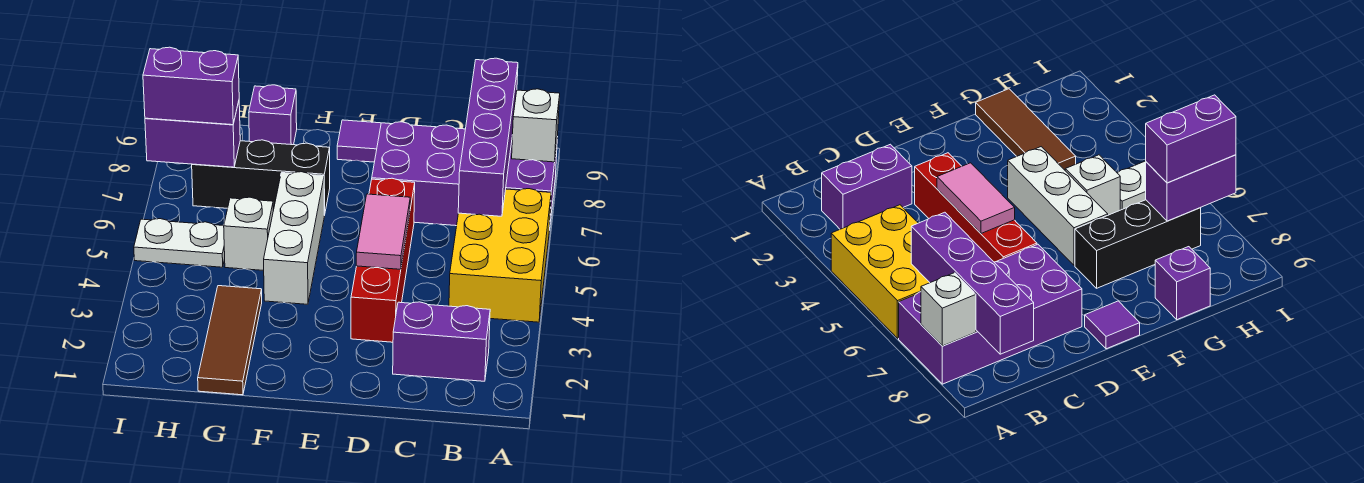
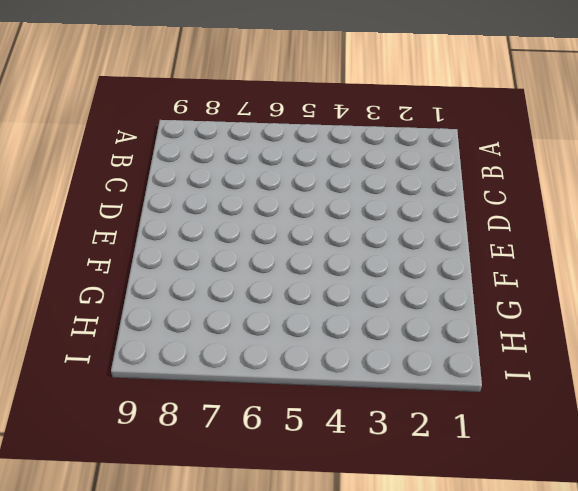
none -> yellow brick A4:B6 level 1
none -> purple brick A7:D8 level 1
none -> purple brick B2:C2 level 1

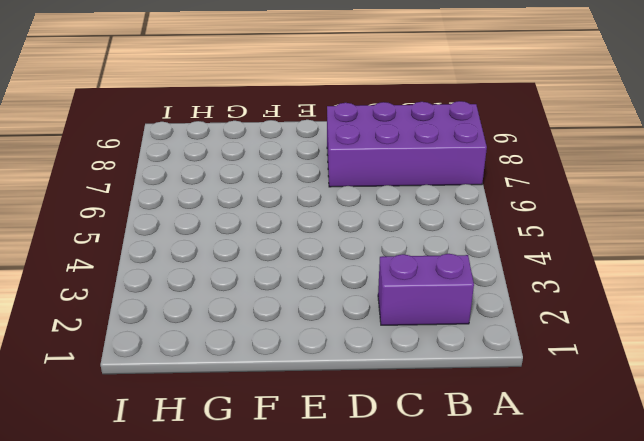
none -> yellow brick A4:B6 level 1
none -> red brick D3:D6 level 1
none -> purple tile E9 level 1

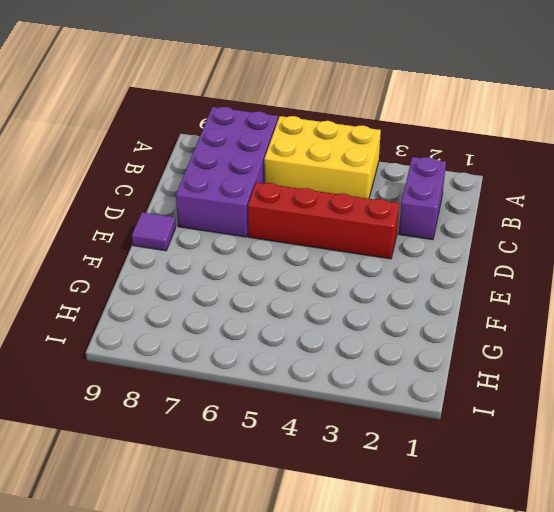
none -> white brick F4:F6 level 1
none -> black brick F7:H7 level 1
none -> brown tile G1:G3 level 1

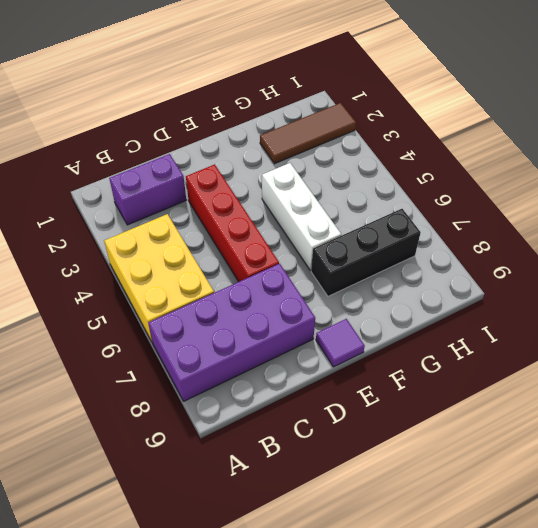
brown tile G2:I2 level 1 -> brown tile G1:G3 level 1
none -> white brick G5 level 1
none -> purple brick G9 level 1
none -> white plate H5:I5 level 1

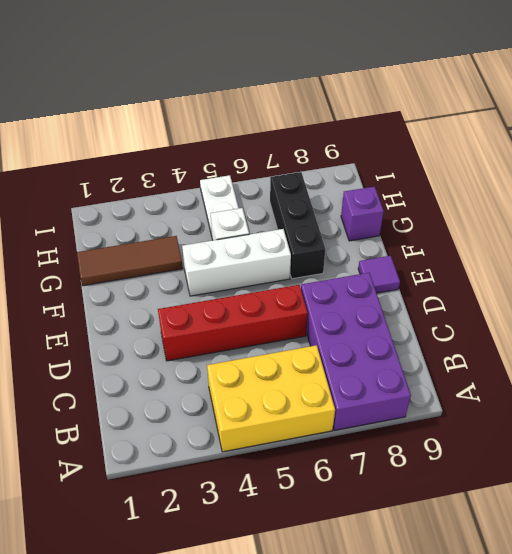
none -> purple brick B2:C2 level 1
none -> white brick A8 level 2
none -> purple brick B6:B9 level 2

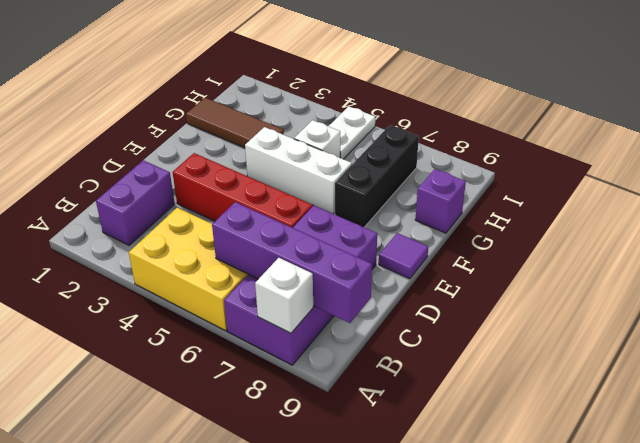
none -> pink tile D4:D5 level 2
none -> purple brick H7:I7 level 2
none -> purple brick H7:I7 level 3

